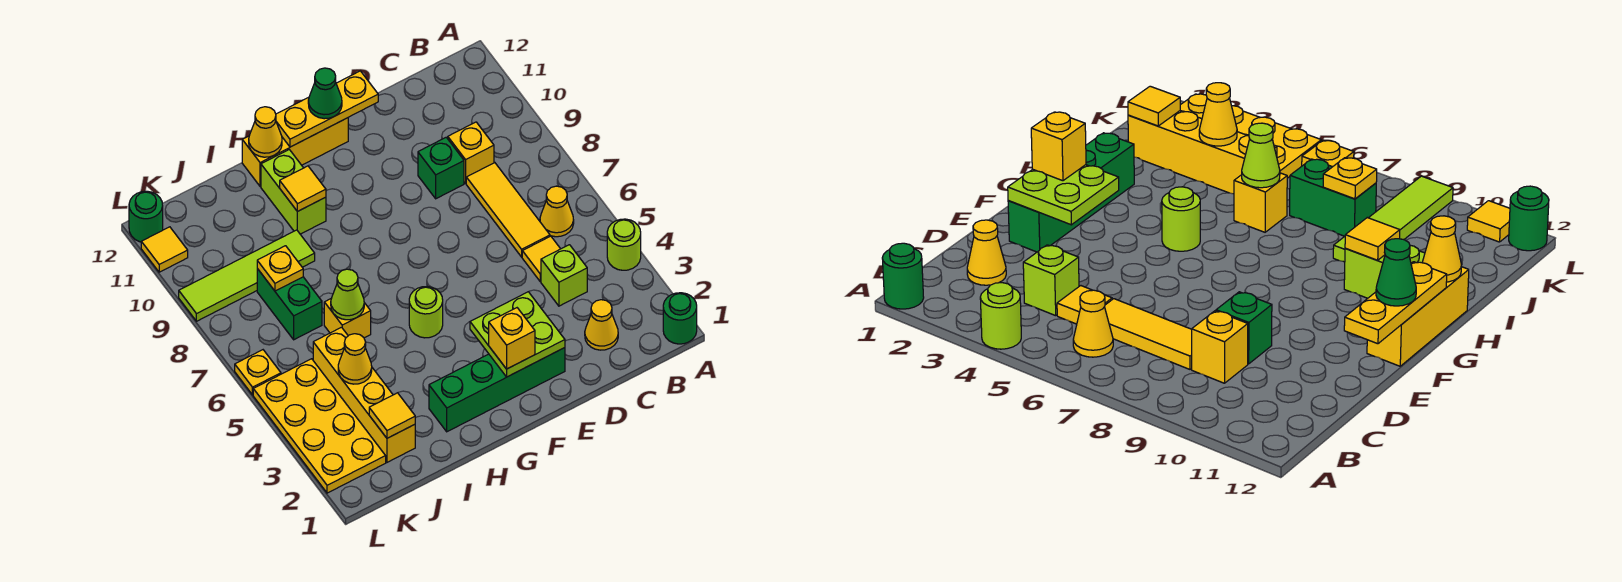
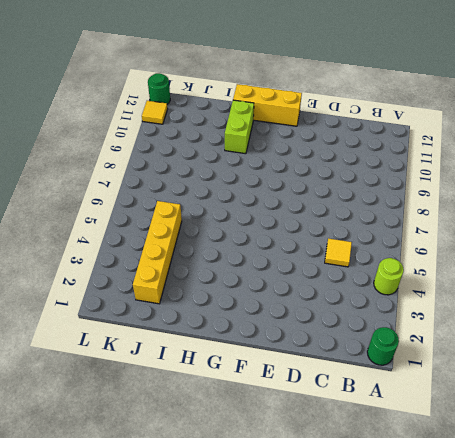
none -> yellow cone B6 level 1
none -> yellow cone C2 level 1
none -> lime brick C4 level 1
none -> yellow tile C6:C8 level 1

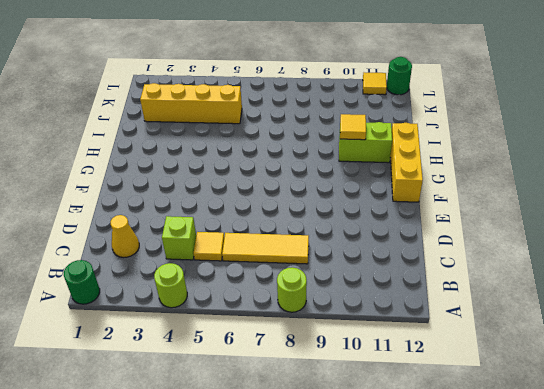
lime round brick A8 level 1 -> lime round brick G5 level 1
none -> yellow cone B6 level 1
none -> yellow brick C9 level 1
none -> green brick D9 level 1
none -> green brick E2:H2 level 1

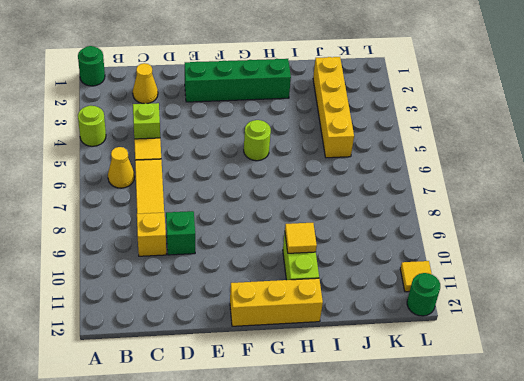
none -> yellow brick I6 level 1
none -> lime tile I9:L9 level 1
none -> green brick J7:J8 level 1
none -> yellow plate K2:L5 level 1

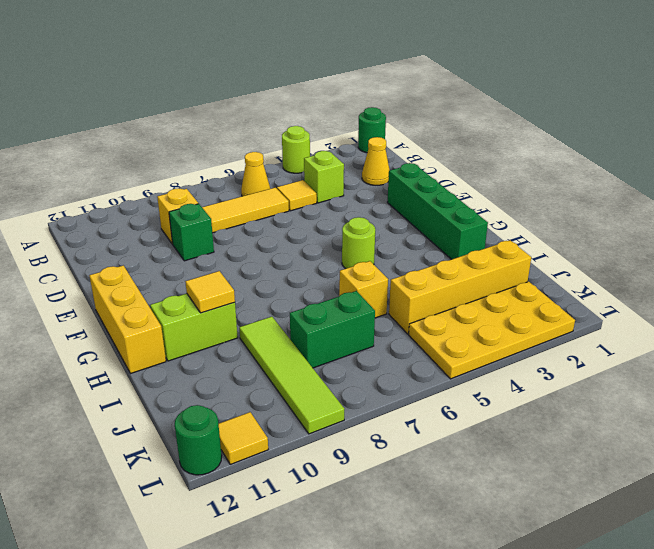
none -> yellow plate L6 level 1
none -> lime plate E2:F3 level 2
none -> yellow plate E12:G12 level 2
none -> yellow cone H12 level 2

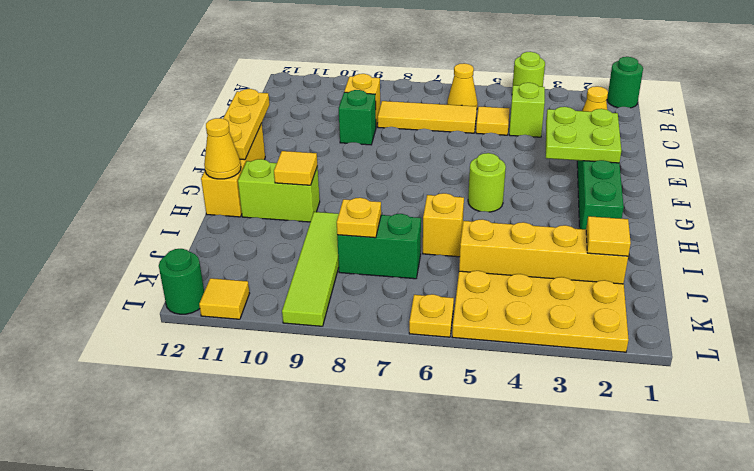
none -> lime cone I6 level 2
none -> yellow cone J4 level 2
none -> yellow brick F2 level 3
none -> green cone F12 level 3

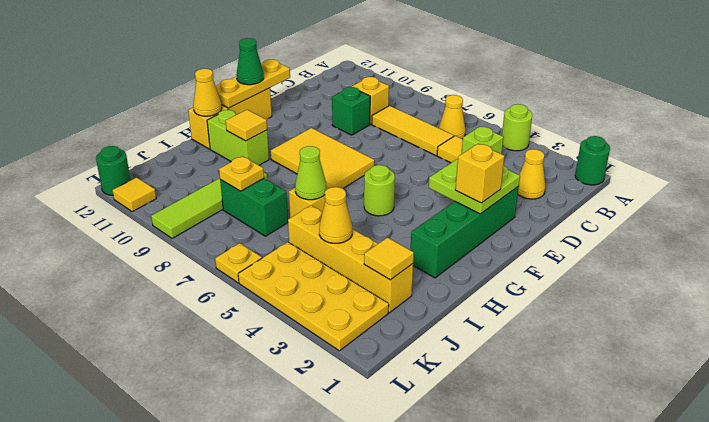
yellow tile F7:G9 level 1 -> none

